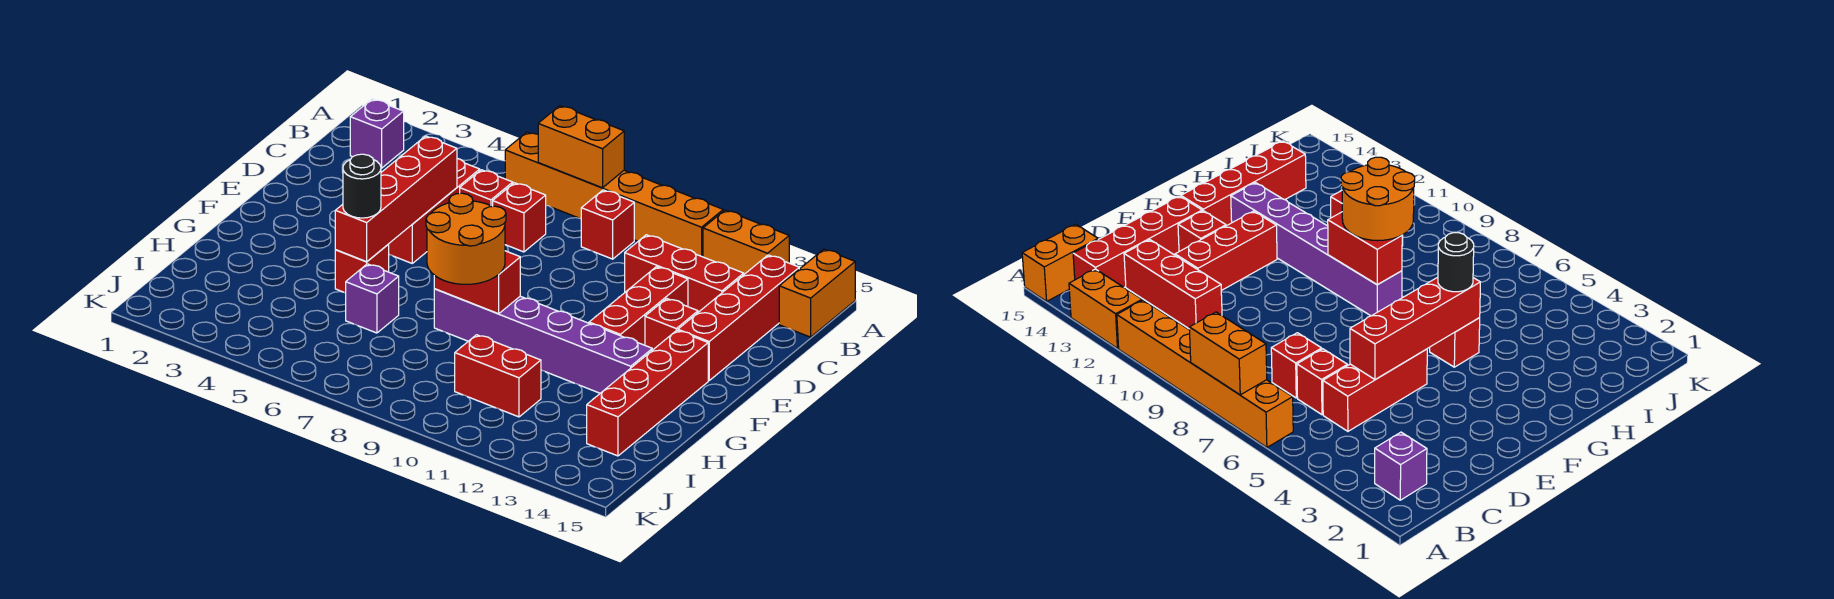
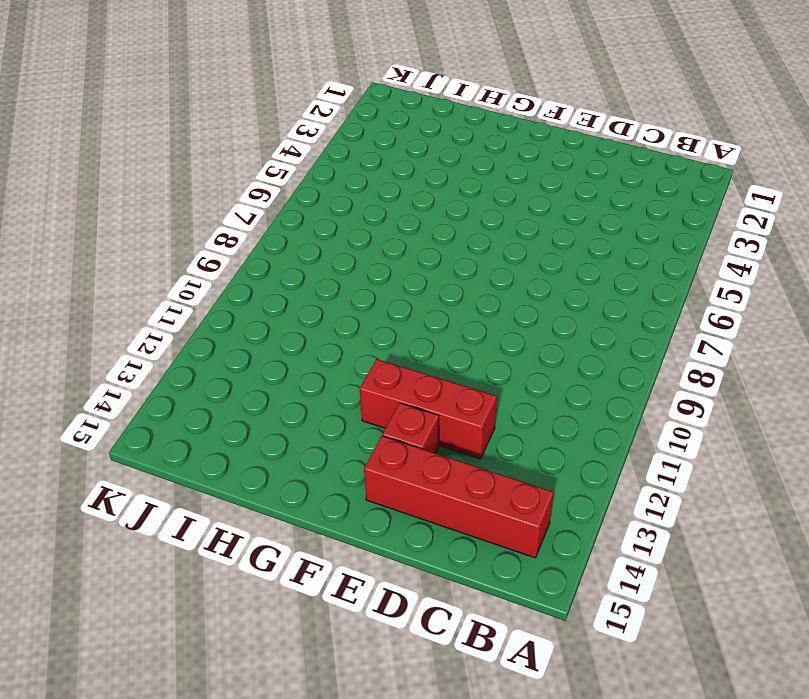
none -> orange brick A6:A11 level 1
none -> orange brick A12:A13 level 1
none -> orange brick A15:B15 level 1

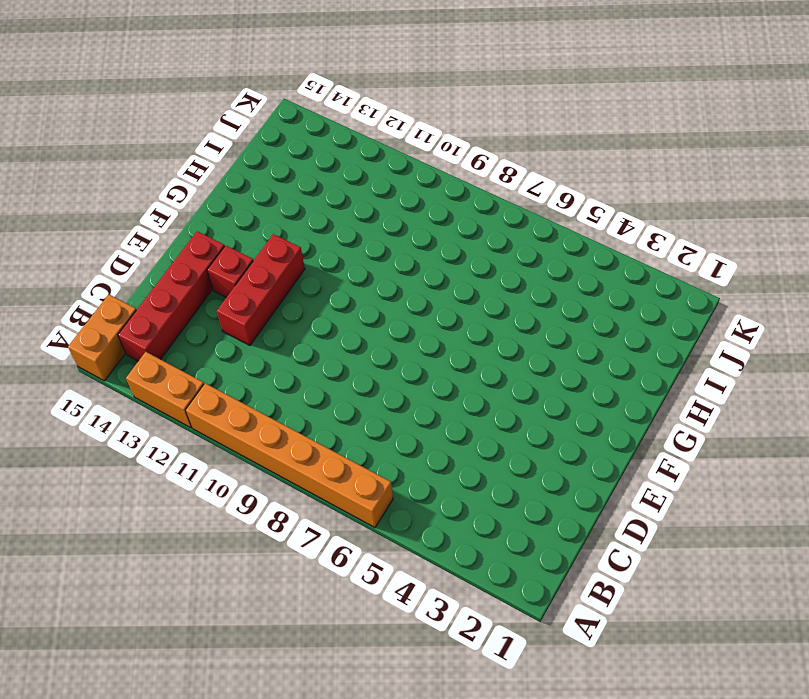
none -> purple brick B2 level 1
none -> red brick B9 level 1
none -> red brick C5:E5 level 1

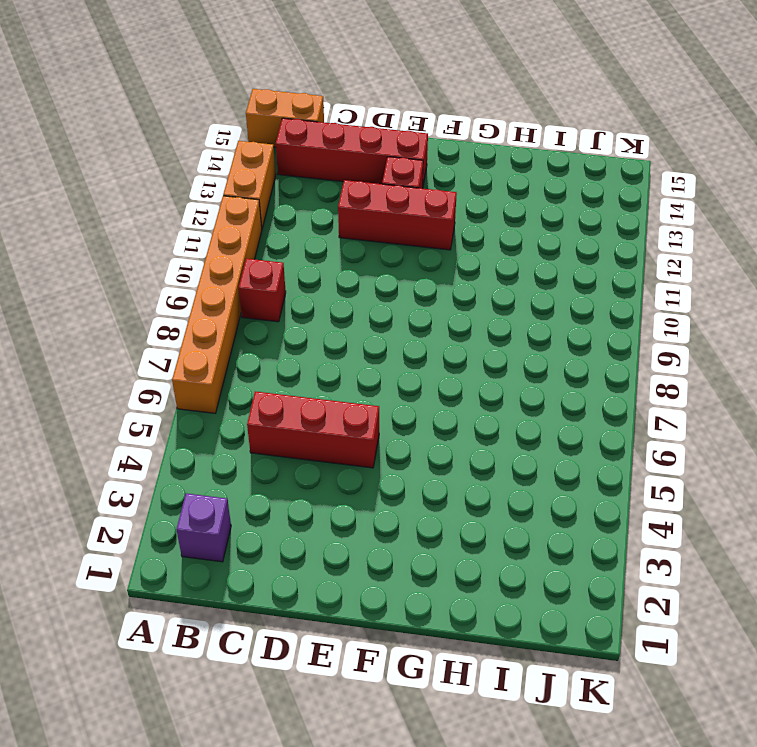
none -> red brick C6 level 1
none -> red brick C7 level 1
none -> red brick C11:C13 level 1

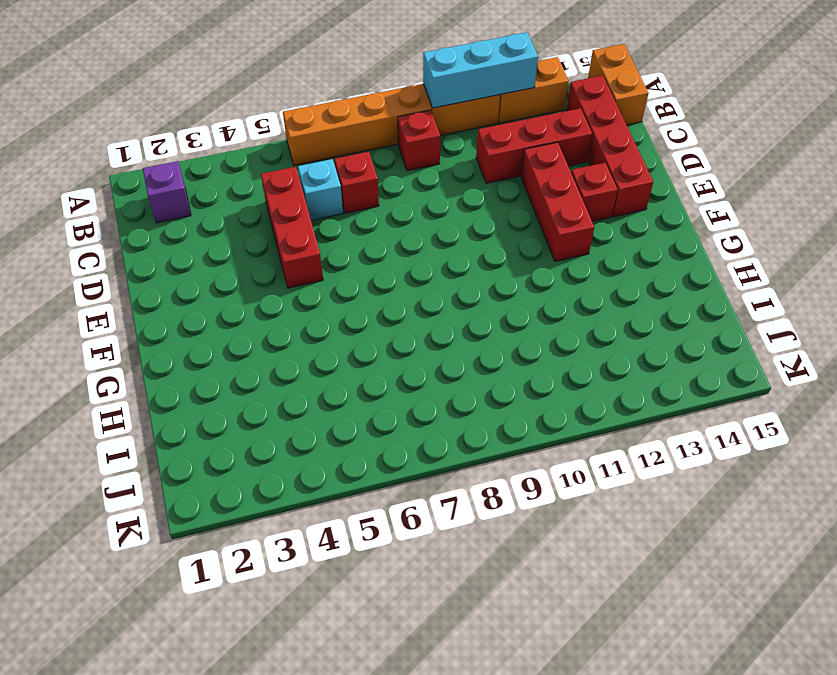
cyan brick A10:A12 level 2 -> none
cyan brick C6 level 1 -> red brick C6 level 1
none -> red brick F14:I14 level 1
none -> red brick G5 level 1
none -> purple brick G8:G13 level 1

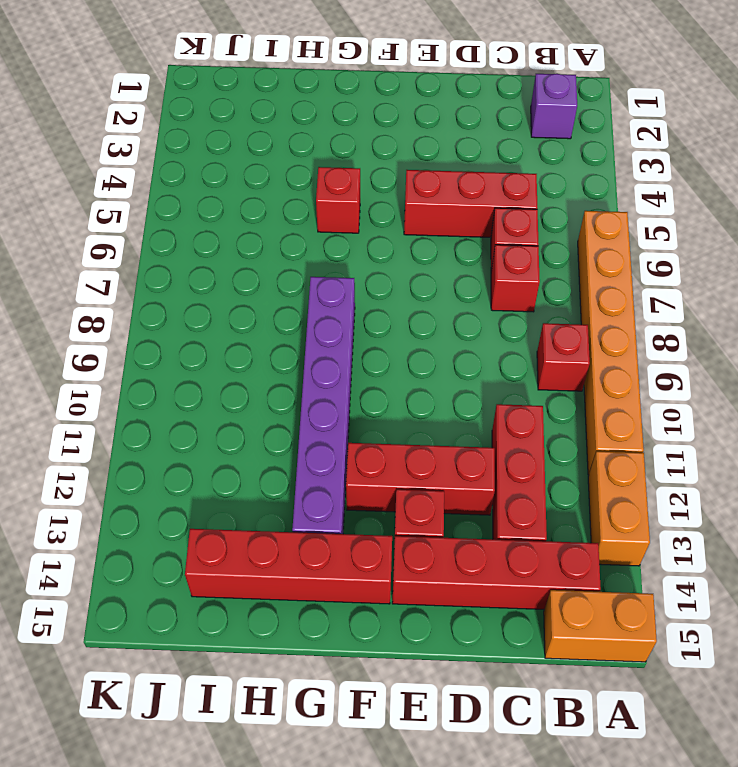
none -> purple brick H6 level 1
none -> red brick I10:I11 level 1
none -> orange brick A7:A8 level 2

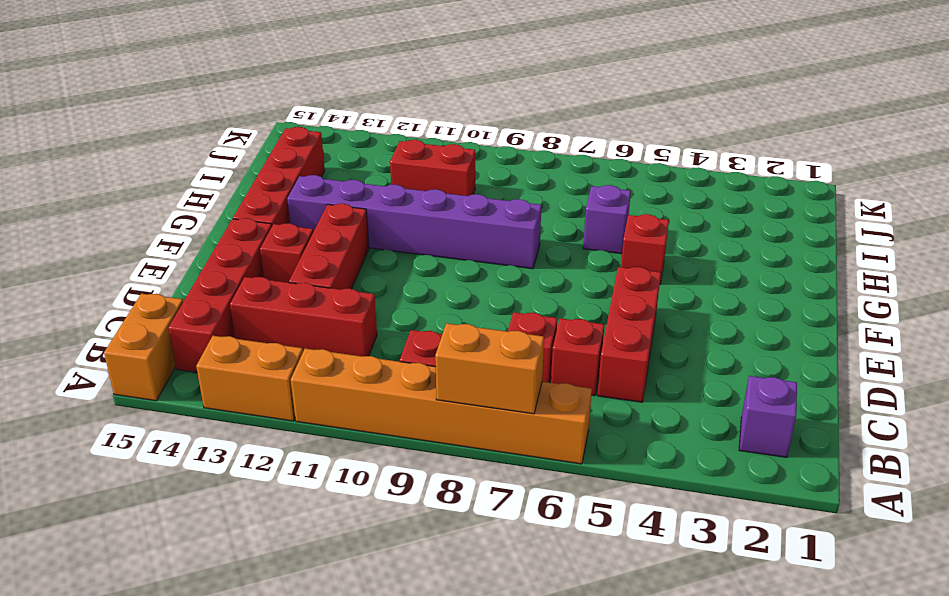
none -> red brick D5:G5 level 2
none -> red brick G8:G9 level 2
none -> black round brick G5 level 3

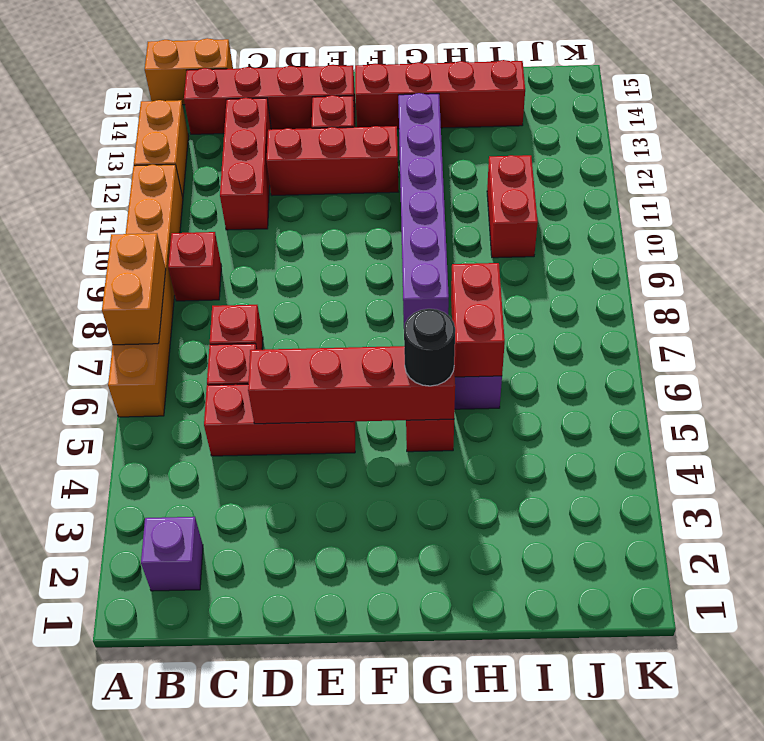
red brick H6:H7 level 2 -> red brick G8:G9 level 2
none -> orange round brick G8:H9 level 3

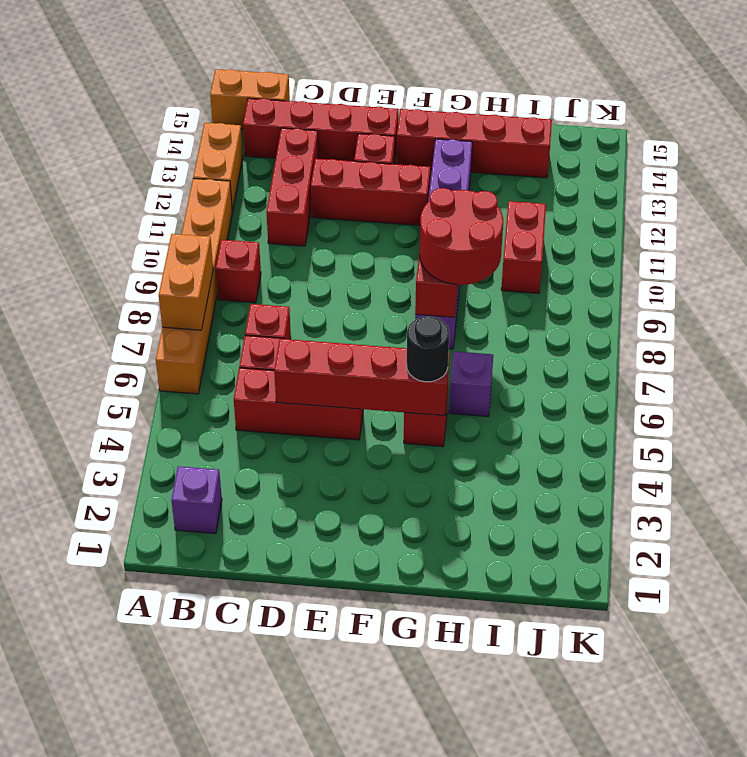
red round brick G8:H9 level 3 -> orange round brick G8:H9 level 3

